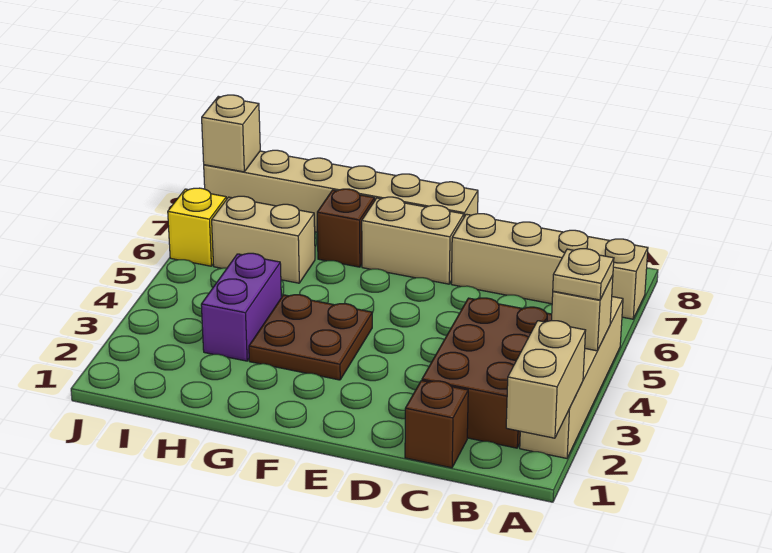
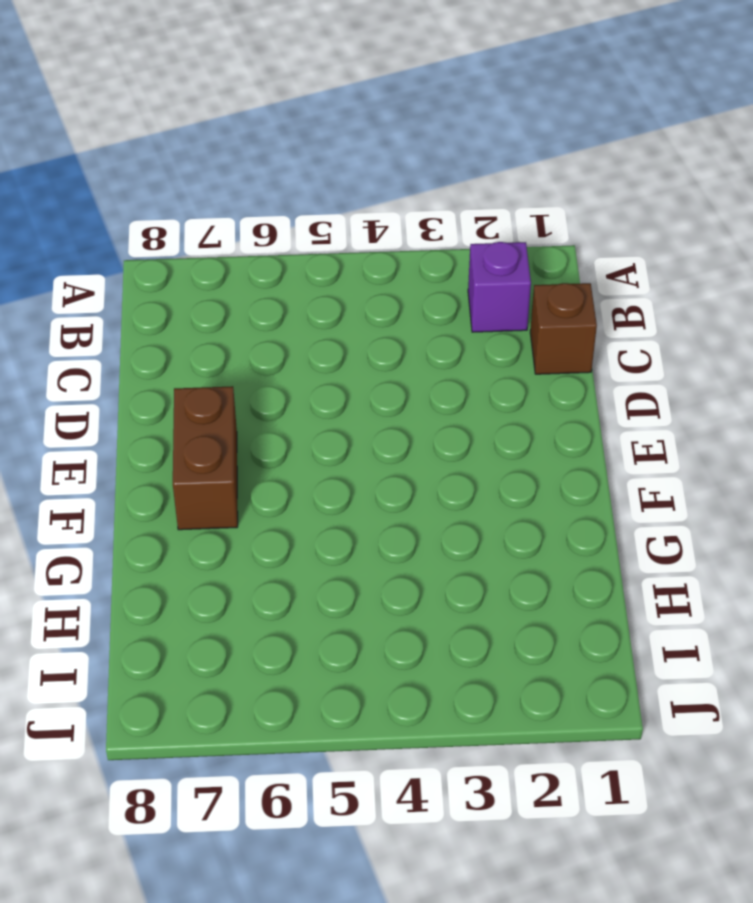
purple brick B2 level 1 -> brown brick B2:C4 level 1
brown brick E7:F7 level 1 -> tan brick E7:F7 level 1
none -> tan brick A2:A5 level 1
none -> tan brick A7:D7 level 1
none -> tan brick E8:J8 level 1

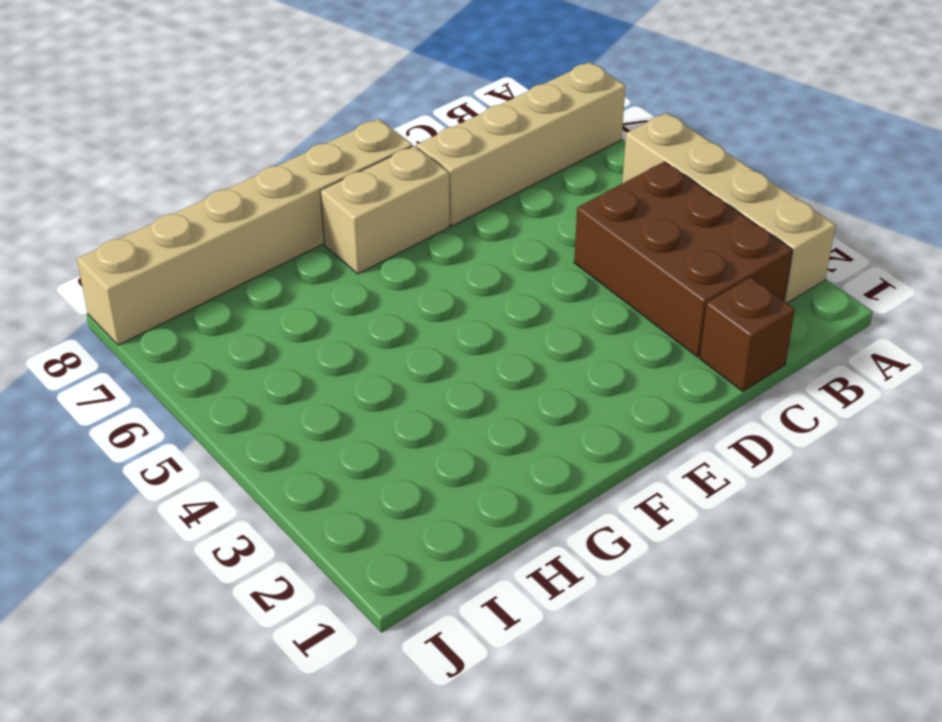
none -> brown plate F3:G4 level 1
none -> brown brick G7 level 1
none -> purple brick H3:H4 level 1

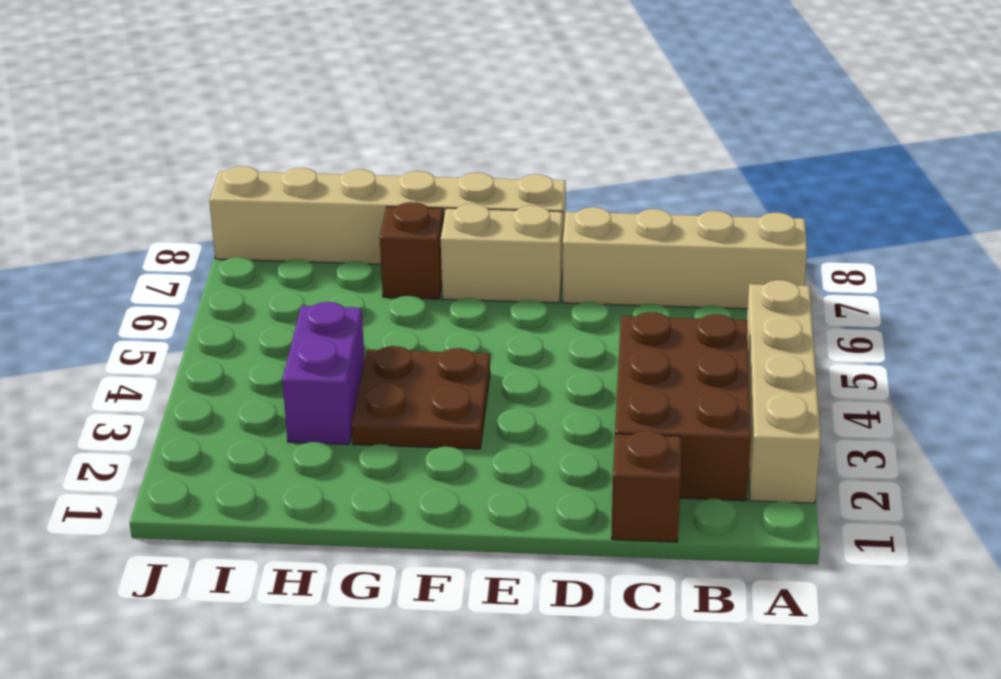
none -> tan brick H6:I6 level 1
none -> yellow brick J6 level 1
none -> tan brick A1:A2 level 2

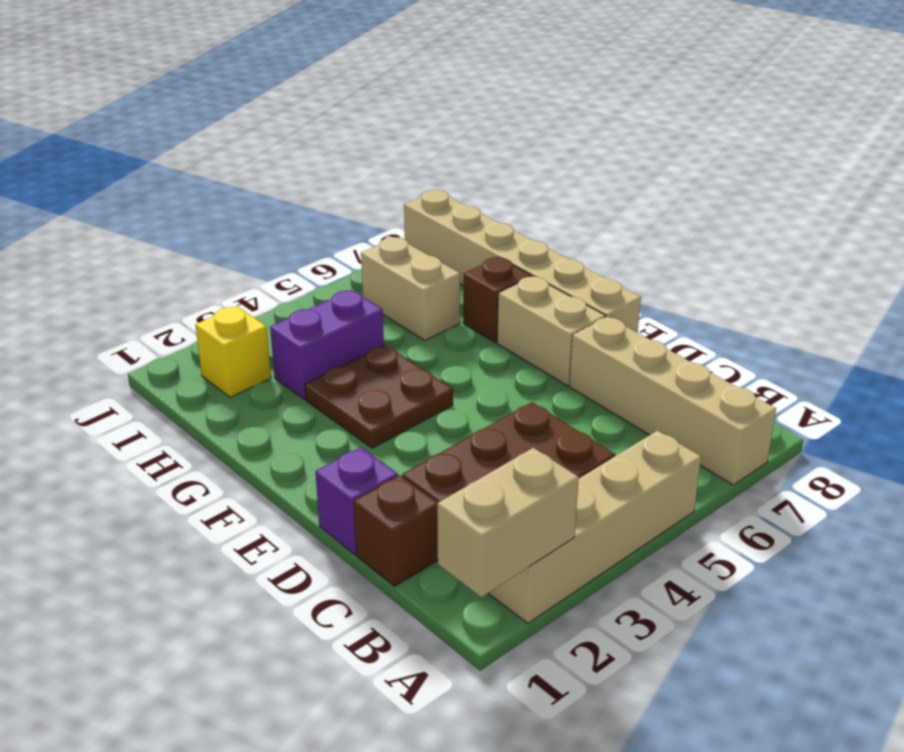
purple brick D1 level 1 -> none
yellow brick I2 level 1 -> yellow brick J6 level 1
none -> tan brick A4 level 2
none -> tan brick J8 level 2
none -> tan plate A4 level 3

